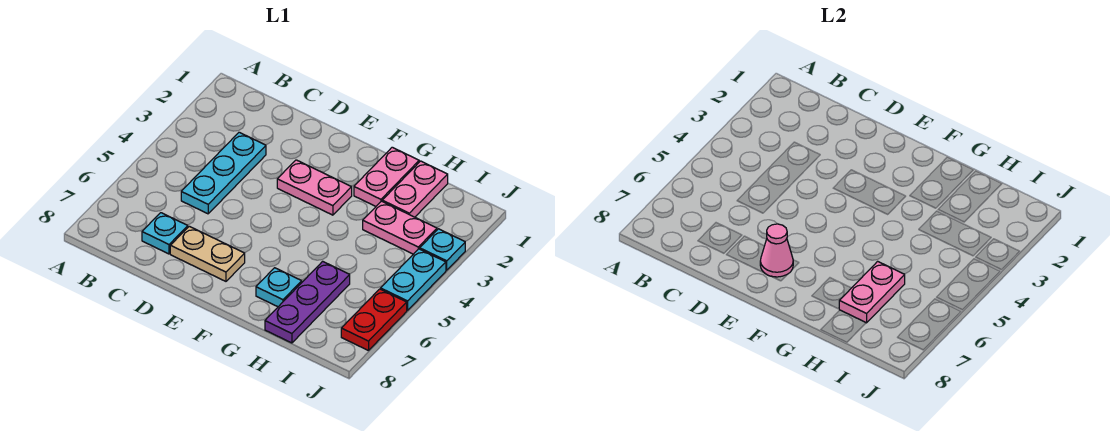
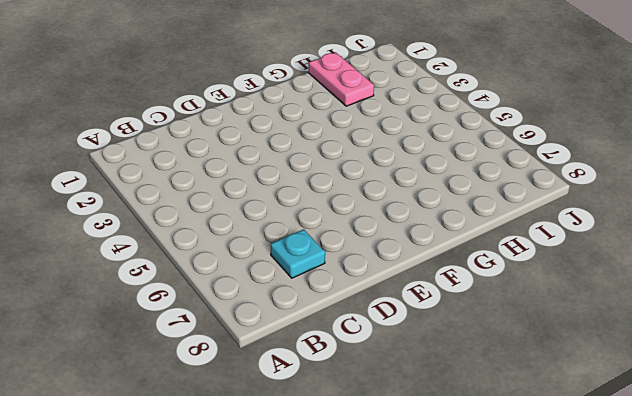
none -> cyan plate C3:C5 level 1
none -> tan plate D7:E7 level 1
none -> pink plate E3:F3 level 1

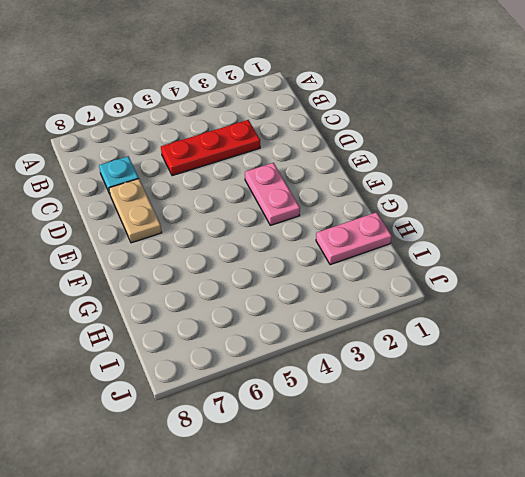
red plate C3:C5 level 1 -> cyan plate C3:C5 level 1
none -> pink plate G1:G2 level 1
none -> cyan plate G7 level 1
none -> pink plate H3:I3 level 1

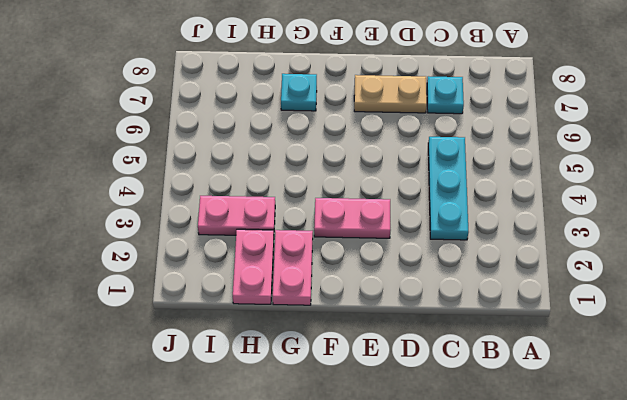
none -> purple plate H6:H8 level 1
none -> cyan plate J3 level 1
none -> cyan plate J4:J5 level 1

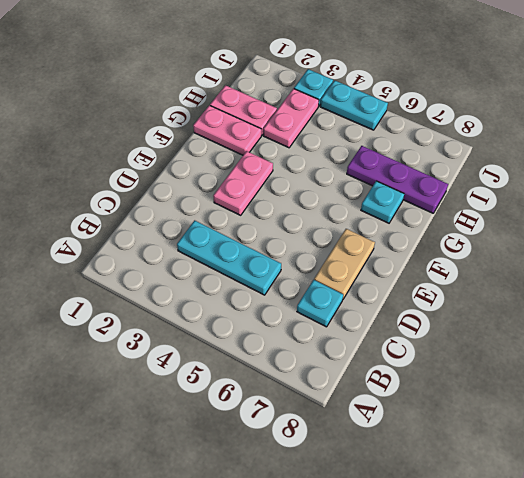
none -> red plate J6:J7 level 1
none -> pink cone E7 level 2
none -> pink plate H6:H7 level 2

